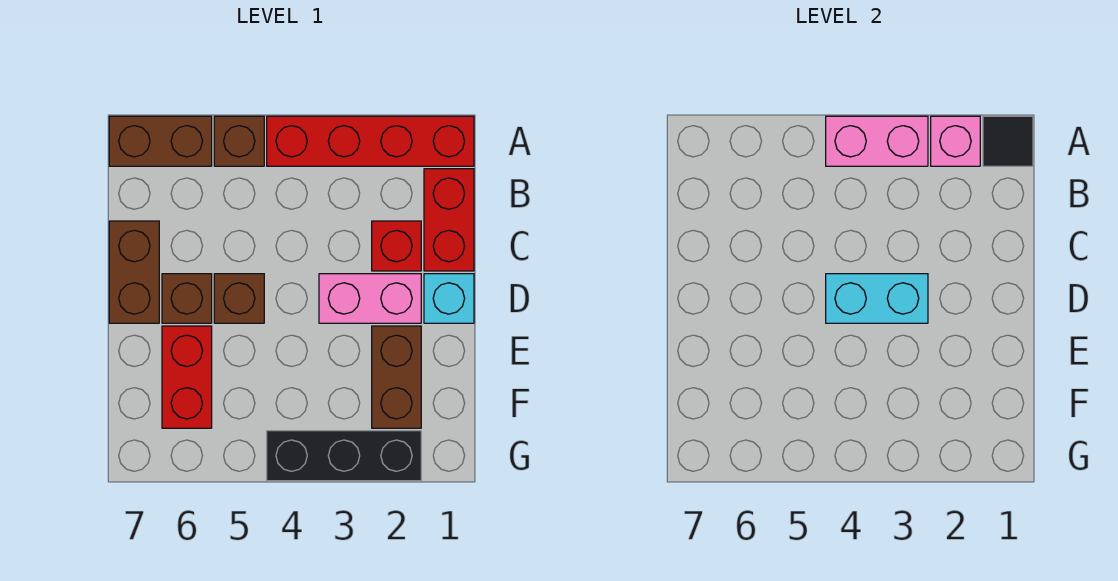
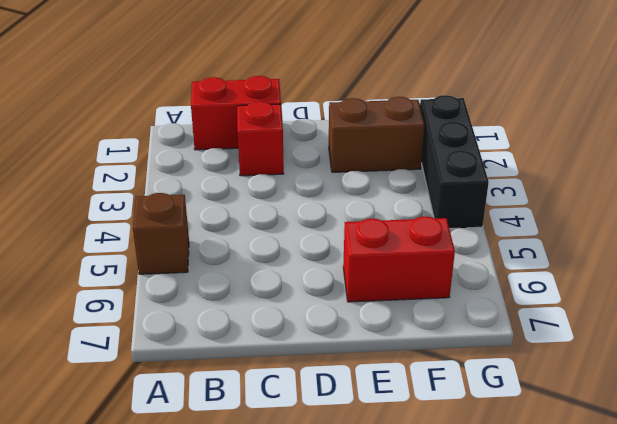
none -> red brick A1:A4 level 1
none -> brown brick A6:A7 level 1
none -> brown brick C7:D7 level 1

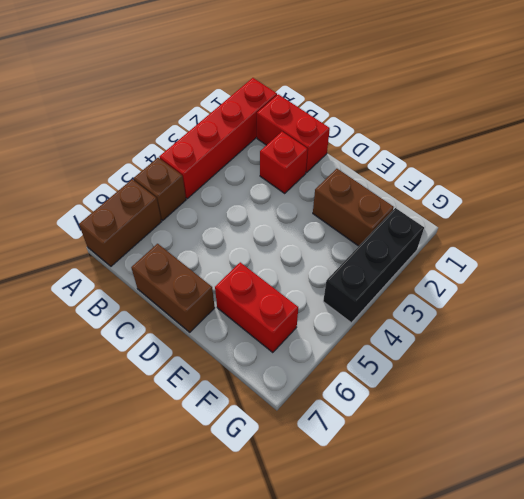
none -> cyan brick D1 level 1
none -> pink brick D2:D3 level 1
none -> brown brick D5 level 1

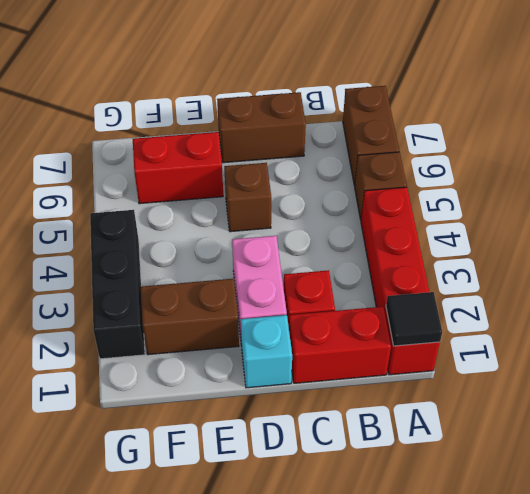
none -> brown brick D6 level 1
none -> pink brick A2 level 2
none -> pink brick A3:A4 level 2

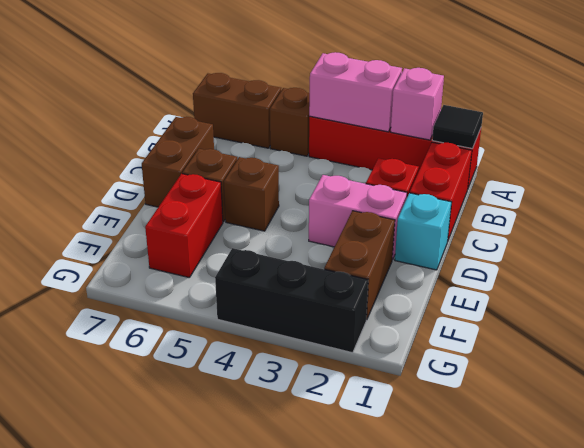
none -> cyan brick D3:D4 level 2

